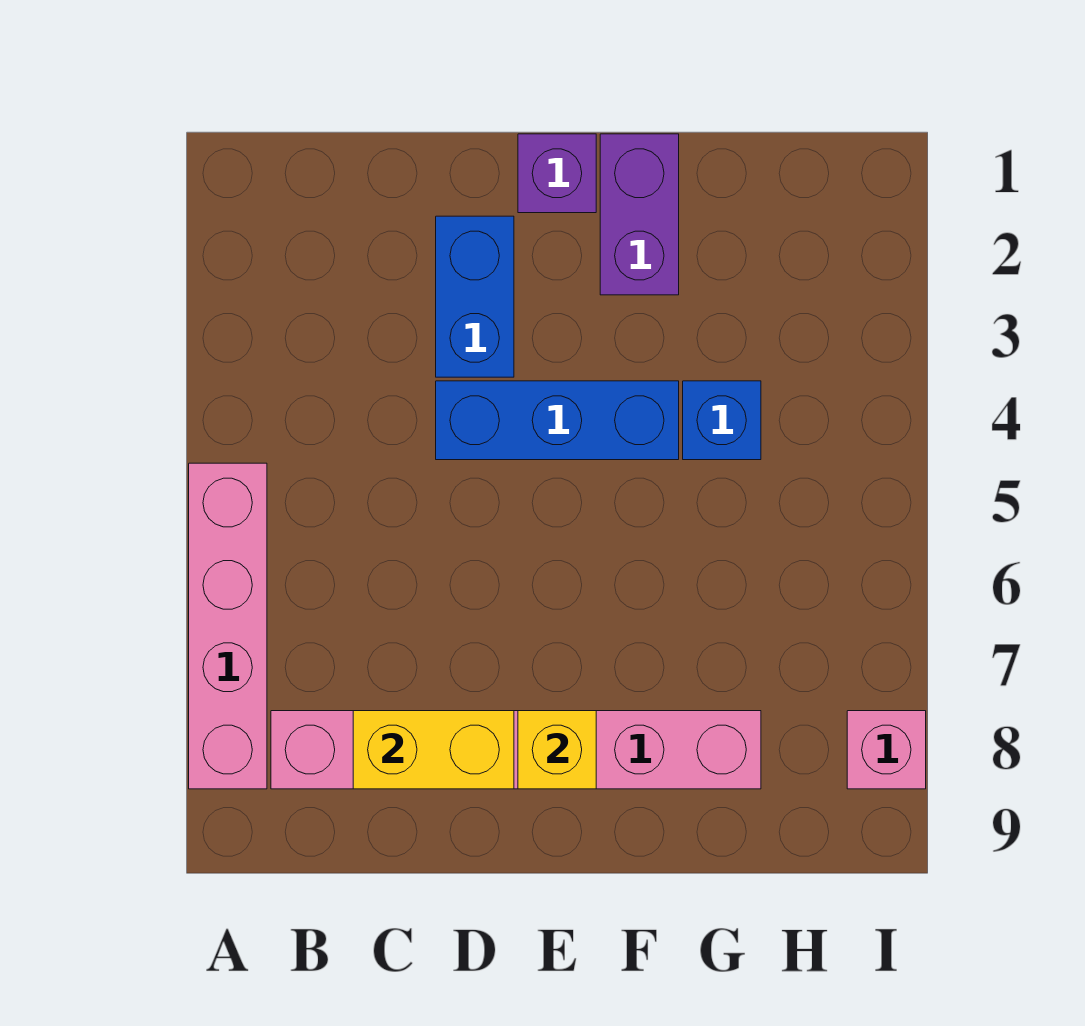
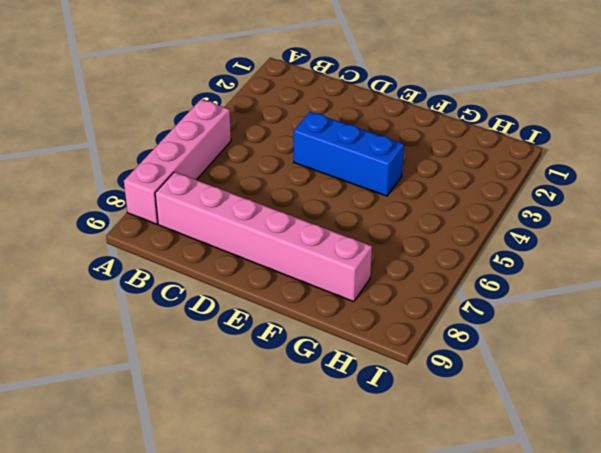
none -> blue brick D2:D3 level 1
none -> purple brick E1 level 1

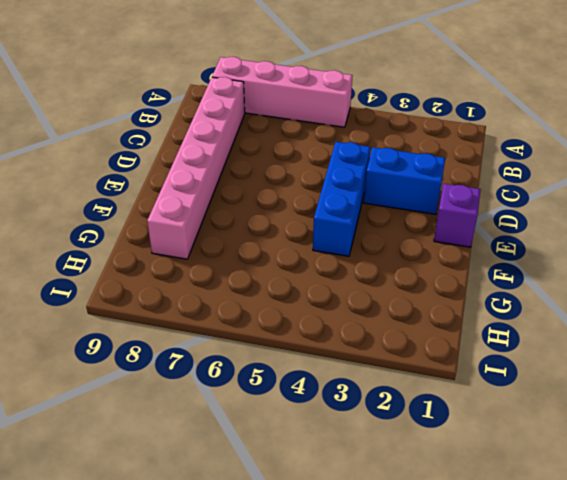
none -> purple brick F1:F2 level 1
none -> blue brick G4 level 1

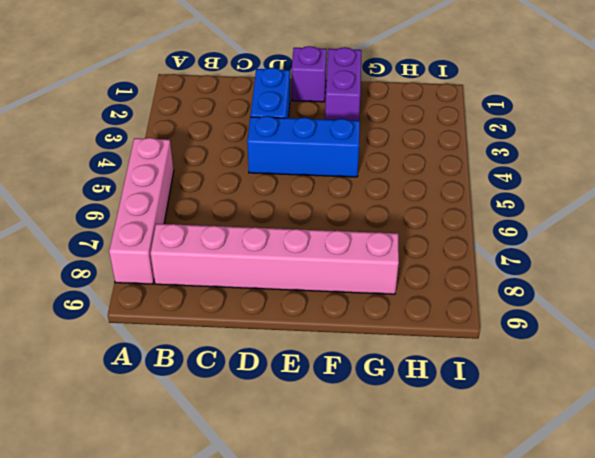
none -> blue brick G4 level 1
none -> pink brick I8 level 1

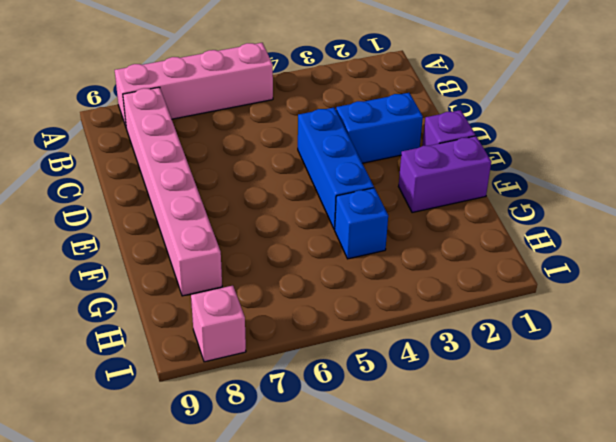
none -> yellow brick C8:D8 level 2
none -> yellow brick E8 level 2

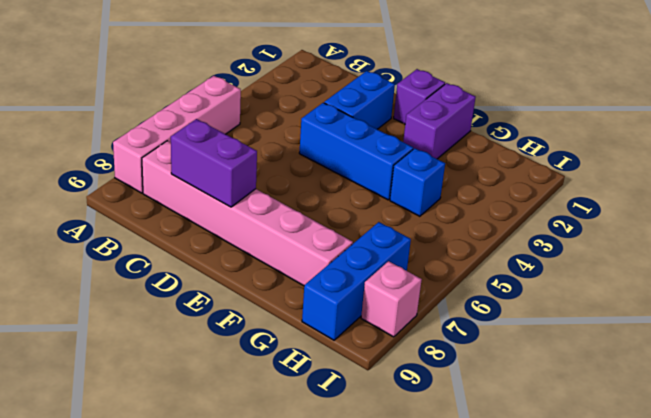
purple brick C8:D8 level 2 -> yellow brick C8:D8 level 2
blue brick H7:H9 level 1 -> none
none -> yellow brick E8 level 2

